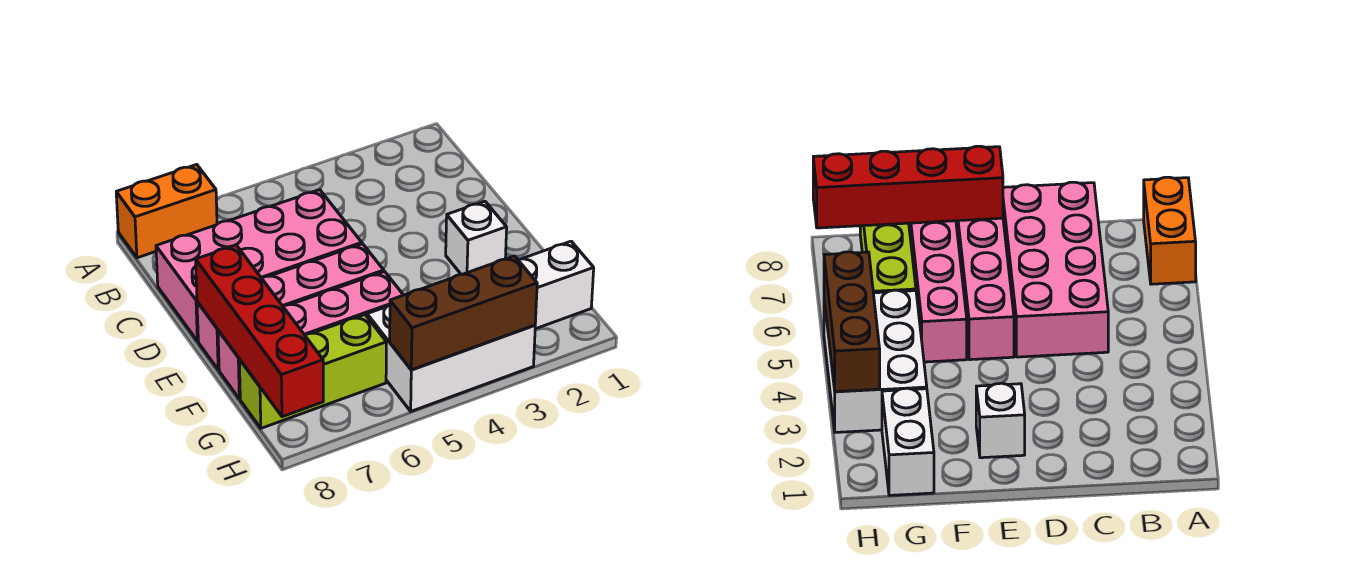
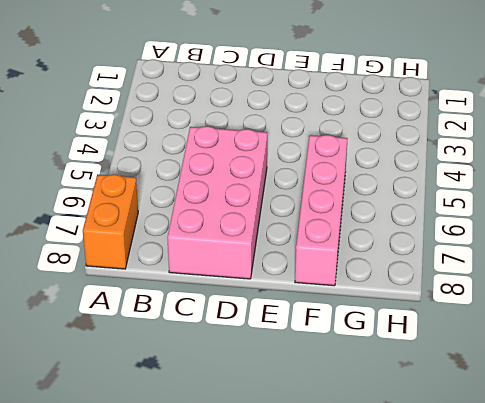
none -> white brick E2 level 1
none -> pink brick E5:E8 level 1

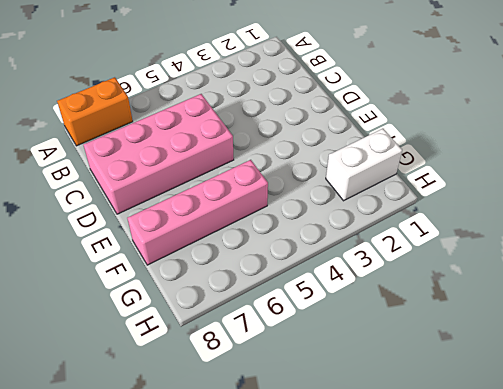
none -> white brick E2 level 1
none -> pink brick E5:E8 level 1

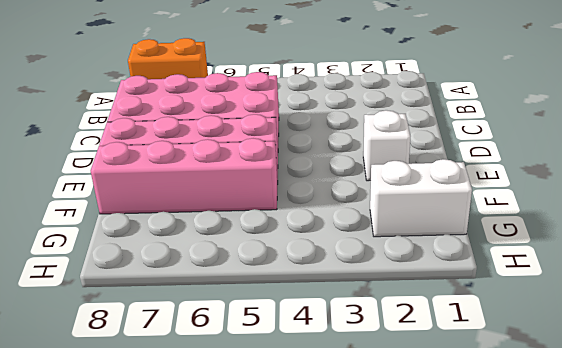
none -> white brick G3:H5 level 1
none -> lime brick G6:G8 level 1

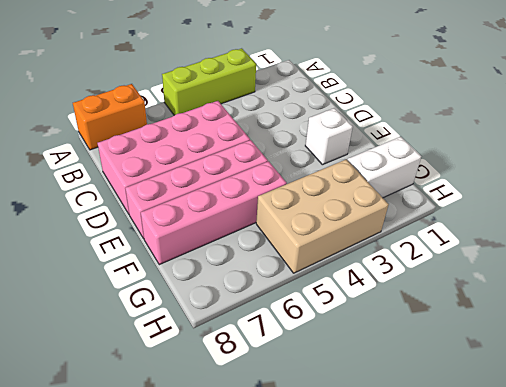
lime brick A3:A5 level 1 -> lime brick G6:G8 level 1
tan brick G3:H5 level 1 -> white brick G3:H5 level 1
none -> red brick E8:H8 level 2
none -> brown brick H3:H5 level 2

